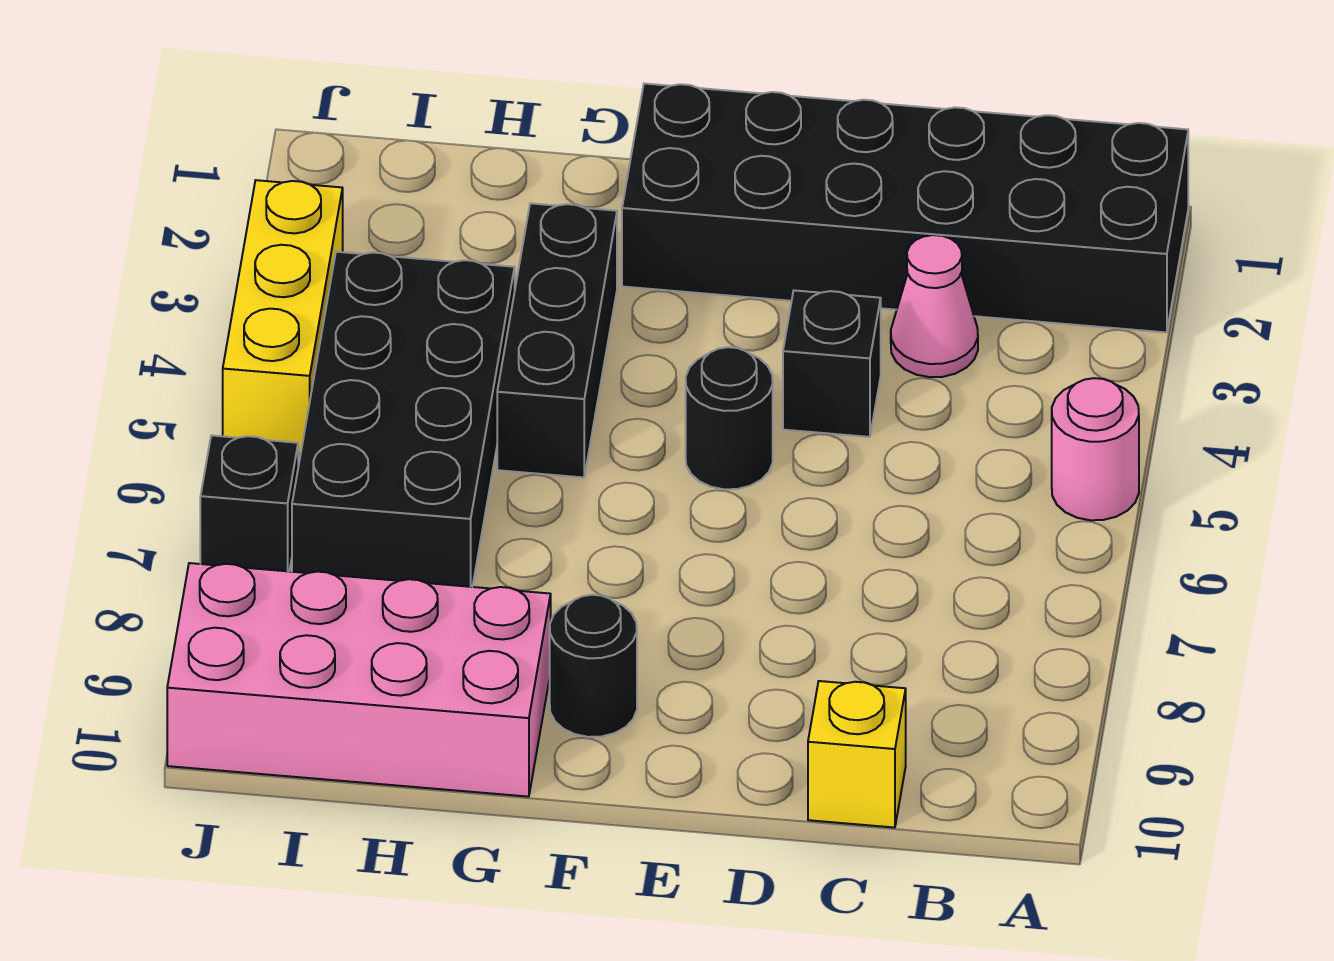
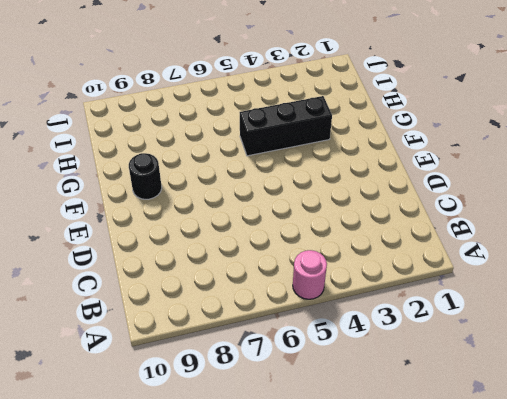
none -> black brick A1:F2 level 1
none -> pink cone C3 level 1
none -> yellow brick C10 level 1

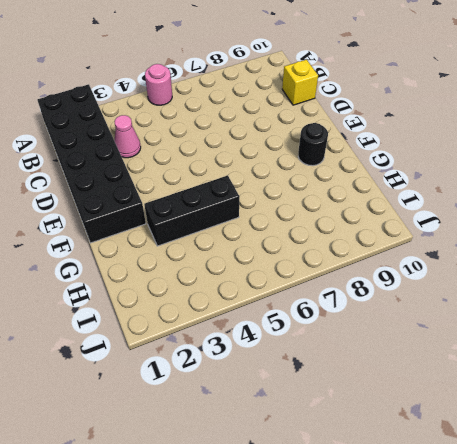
none -> black brick D4 level 1
none -> black round brick E5 level 1
none -> pink brick G9:J10 level 1

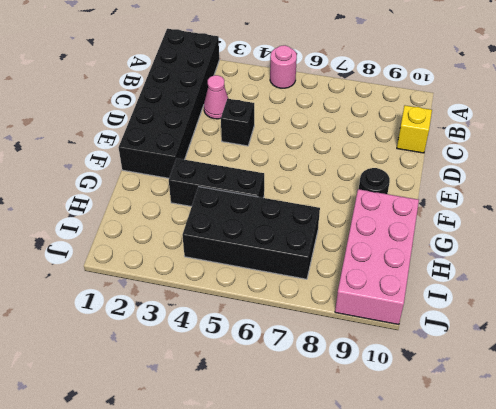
none -> black round brick E5 level 1
none -> yellow brick J3:J5 level 1
none -> black brick J7 level 1

